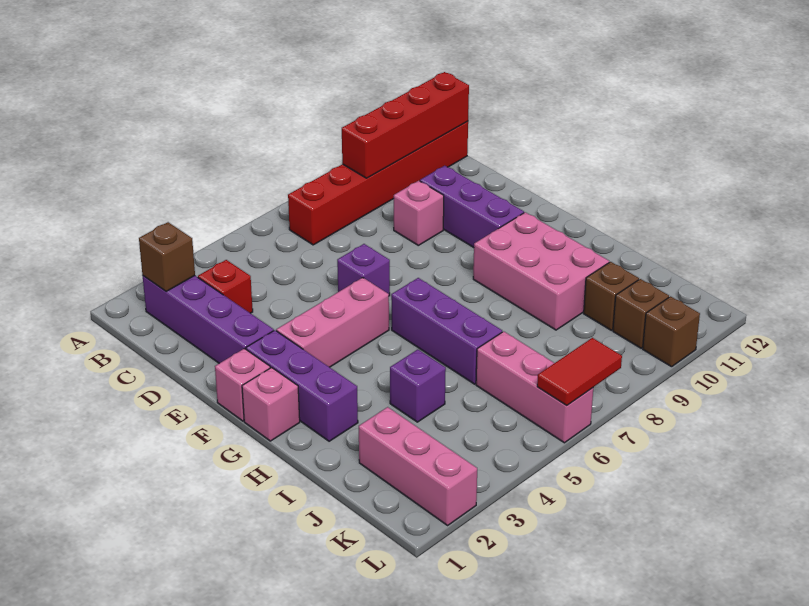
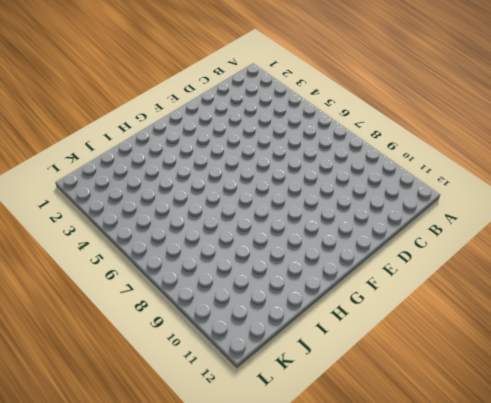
none -> purple brick B2:E2 level 1
none -> red brick B7:B12 level 1
none -> red brick C3 level 1

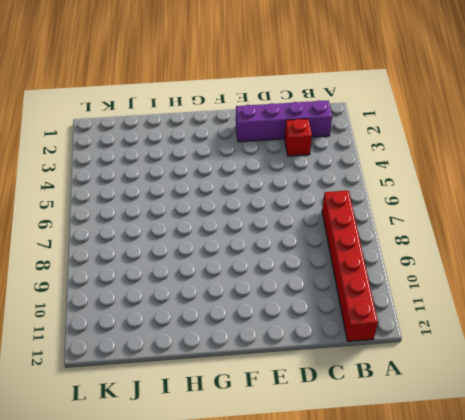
none -> pink brick D9 level 1
none -> purple brick D10:F10 level 1
none -> purple brick E6 level 1

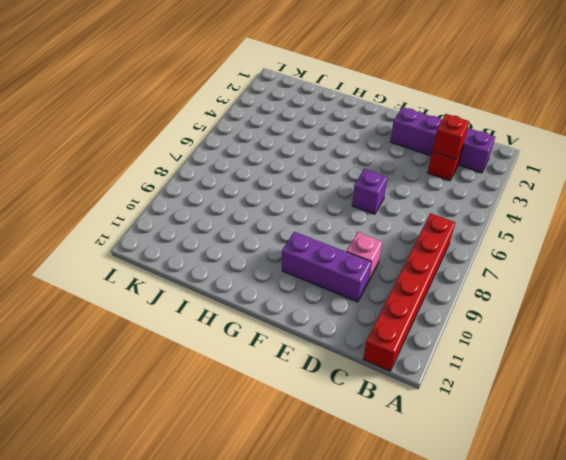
red brick C3 level 2 -> none
none -> pink brick F1 level 1
none -> purple brick F2:H2 level 1
none -> pink brick F3:F5 level 1

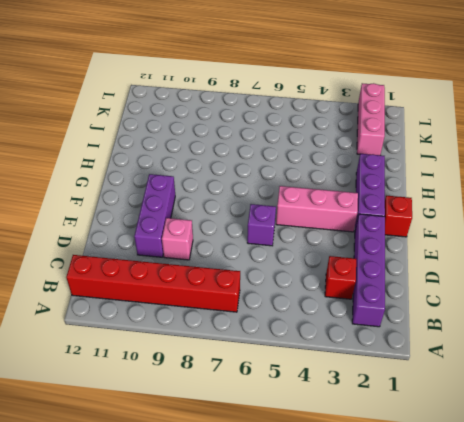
red brick F1 level 1 -> pink brick F1 level 1
none -> pink brick G1 level 1
none -> purple brick G6:I6 level 1
none -> pink brick G9:I10 level 1

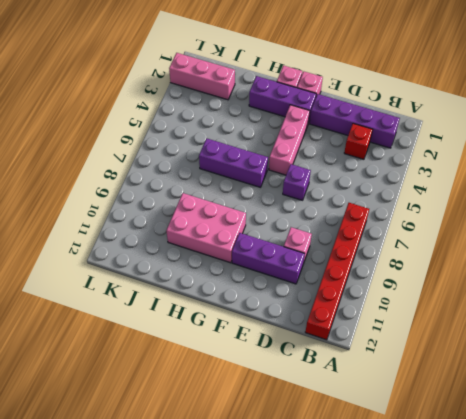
none -> purple brick I4 level 1
none -> pink brick J6:L6 level 1
none -> brown brick J10 level 1

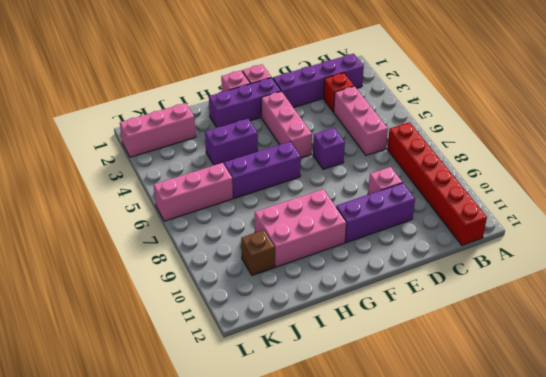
pink brick C4:C6 level 1 -> none
purple brick H4:I4 level 1 -> purple brick I4 level 1
none -> brown brick K10 level 1
none -> brown brick L10 level 1
none -> brown brick B2 level 2

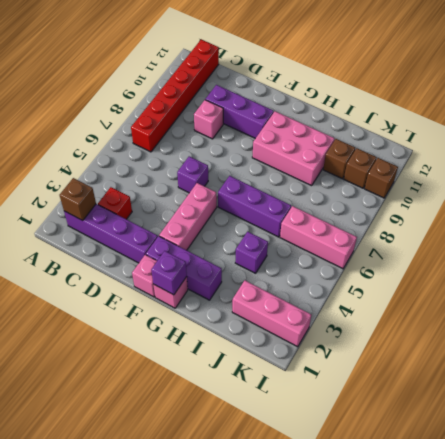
purple brick G1 level 2 -> none
none -> red brick B9:B12 level 2
none -> red tile L6:L7 level 2

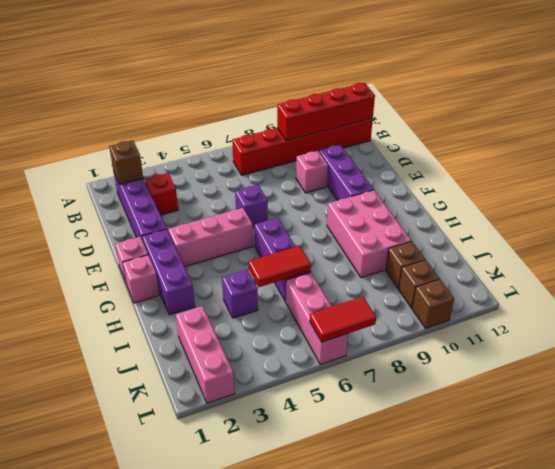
red tile I5:I6 level 2 -> none

